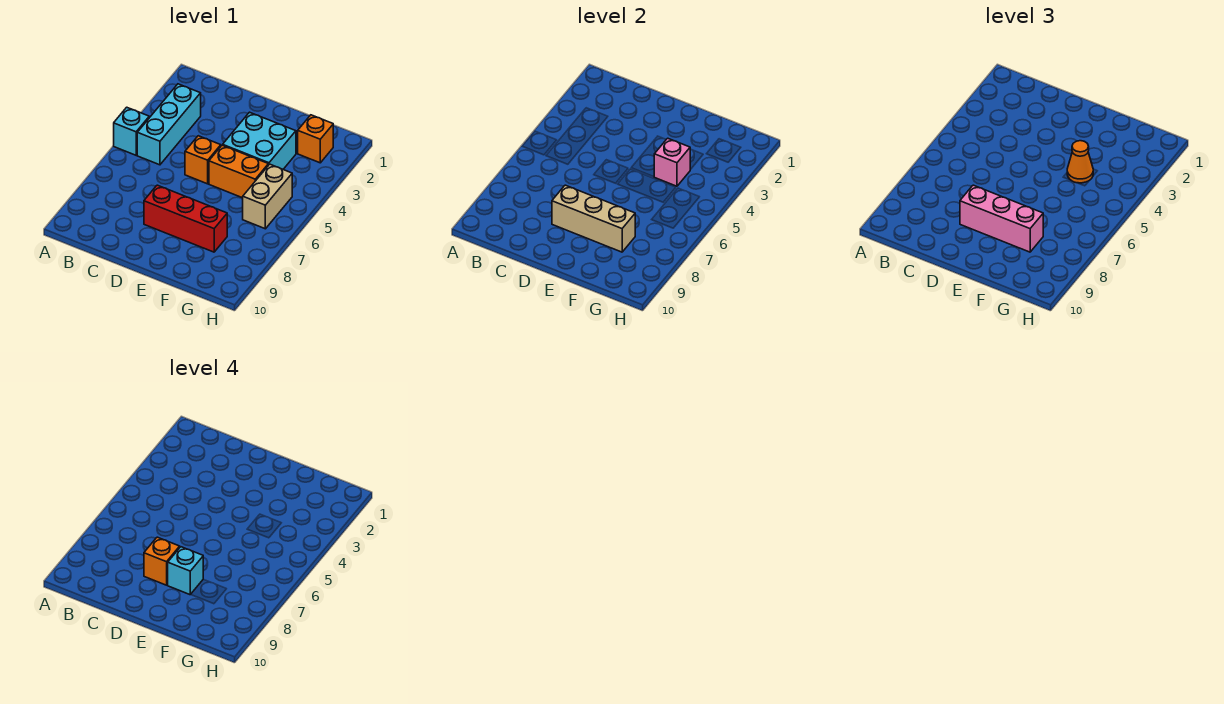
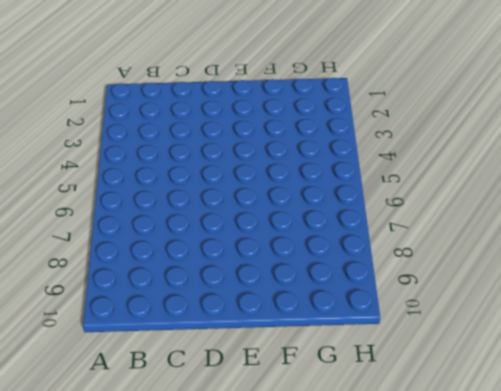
none -> cyan brick A5 level 1
none -> cyan brick B3:B5 level 1
none -> orange brick D5 level 1

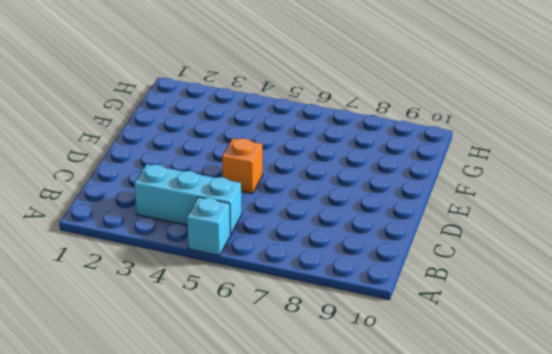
none -> red brick D8:F8 level 1
none -> cyan brick E3:F4 level 1
none -> orange brick E5:F5 level 1

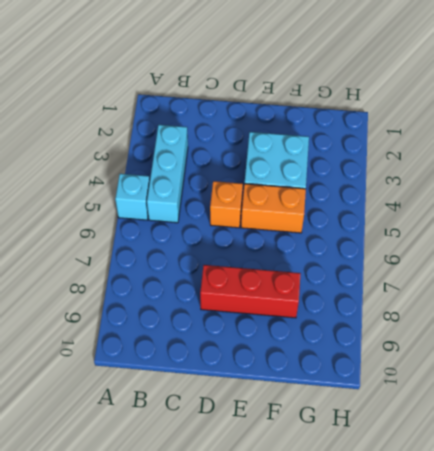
none -> orange brick G2 level 1
none -> tan brick G5:G6 level 1
none -> tan brick D8:F8 level 2

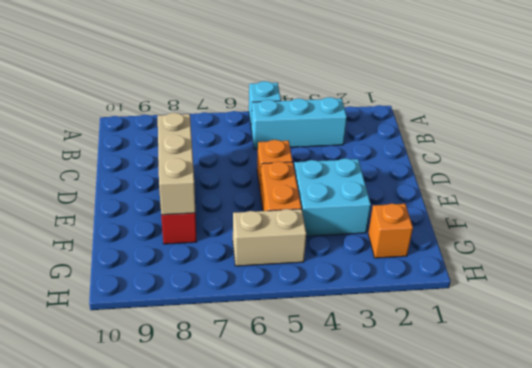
none -> pink brick F4 level 2
none -> pink brick D8:F8 level 3
none -> orange cone F4 level 3

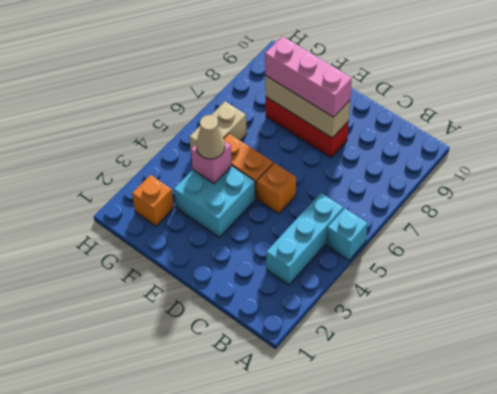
tan cone F4 level 3 -> orange cone F4 level 3
none -> orange brick D8 level 4
none -> cyan brick E8 level 4

